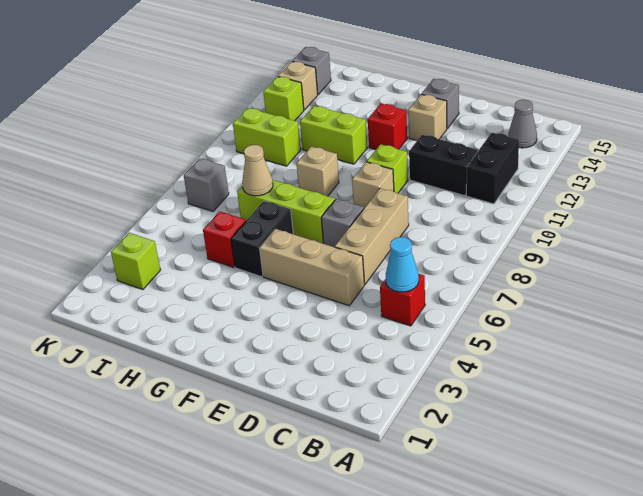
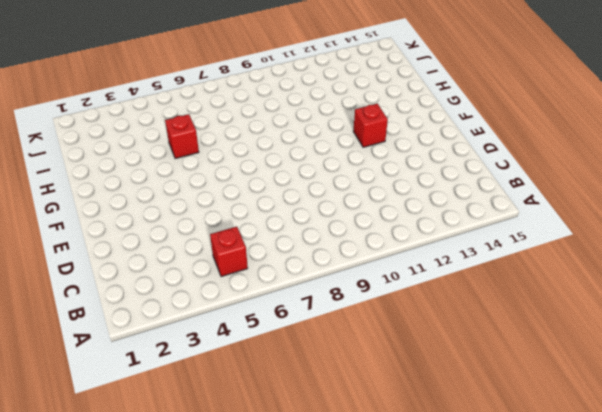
none -> black brick B11:B12 level 1
none -> grey cone B14 level 1
none -> black brick C11:D11 level 1

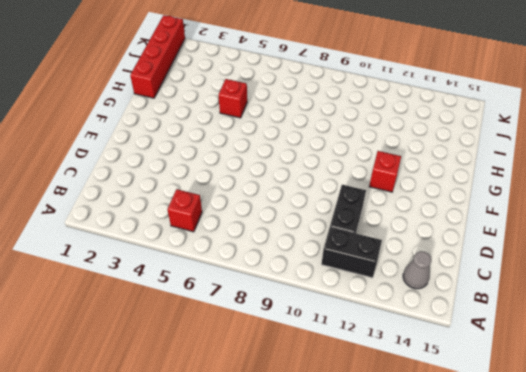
red brick H1:K1 level 1 -> none
none -> tan brick D5:F5 level 1
none -> tan brick D6:D8 level 1
none -> grey brick E7 level 1

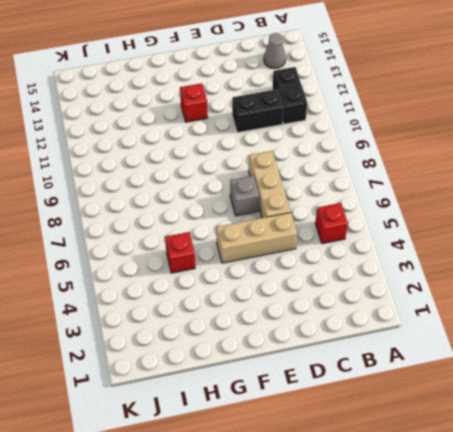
none -> tan brick E9 level 1
none -> lime brick E10 level 1
none -> tan brick E13 level 1

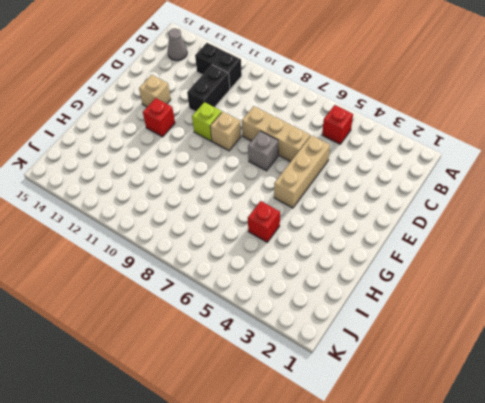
none -> grey brick E14 level 1
none -> lime brick F7:H7 level 1
none -> black brick G5:G6 level 1

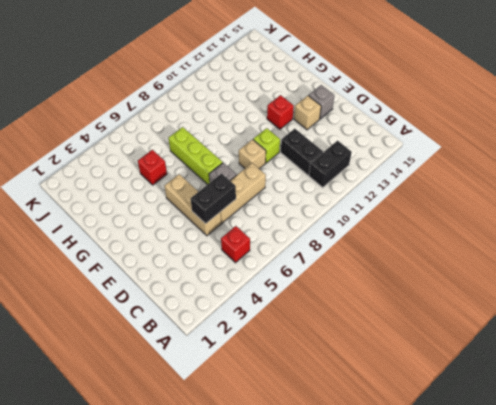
black brick D5:D6 level 2 -> black brick G5:G6 level 1
none -> grey cone B14 level 1
none -> tan brick G9 level 1
none -> lime brick G11:H11 level 1

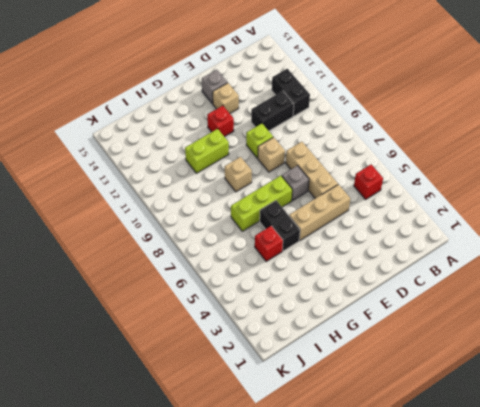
none -> grey cone B14 level 1
none -> lime brick I10:J10 level 1
none -> lime brick J3 level 1

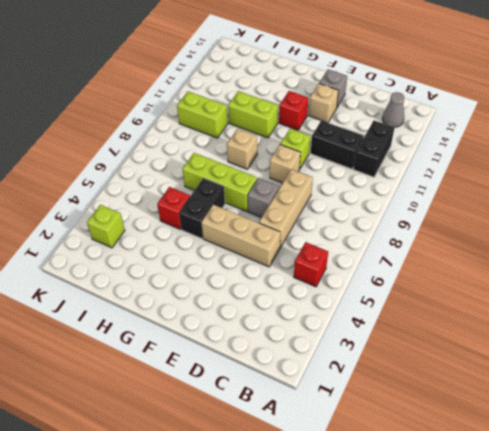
none -> grey brick J7 level 1
none -> lime brick J12 level 1
none -> tan brick J13 level 1

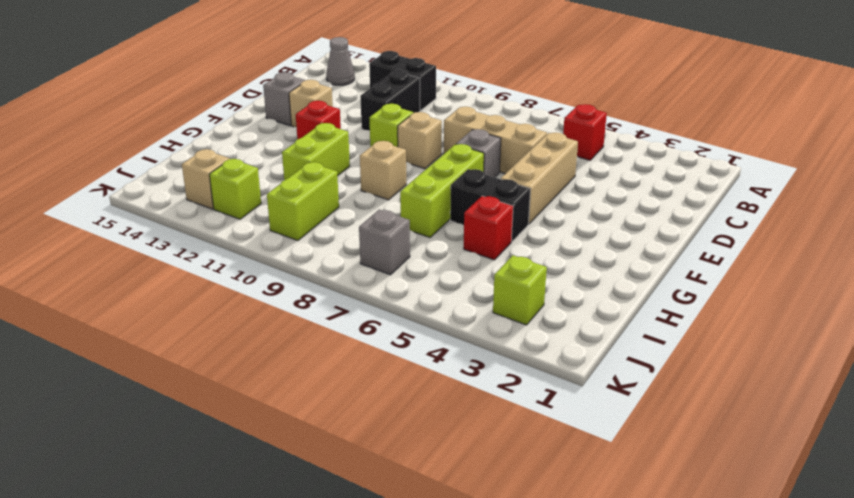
none -> grey brick J14 level 1
none -> cyan cone B5 level 2
none -> tan cone H7 level 2

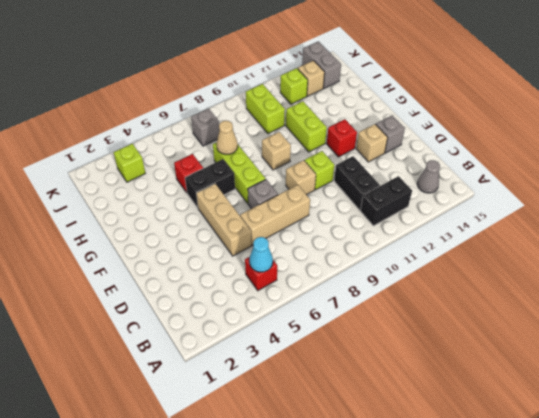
grey brick J14:K14 level 1 -> grey brick J14 level 1

